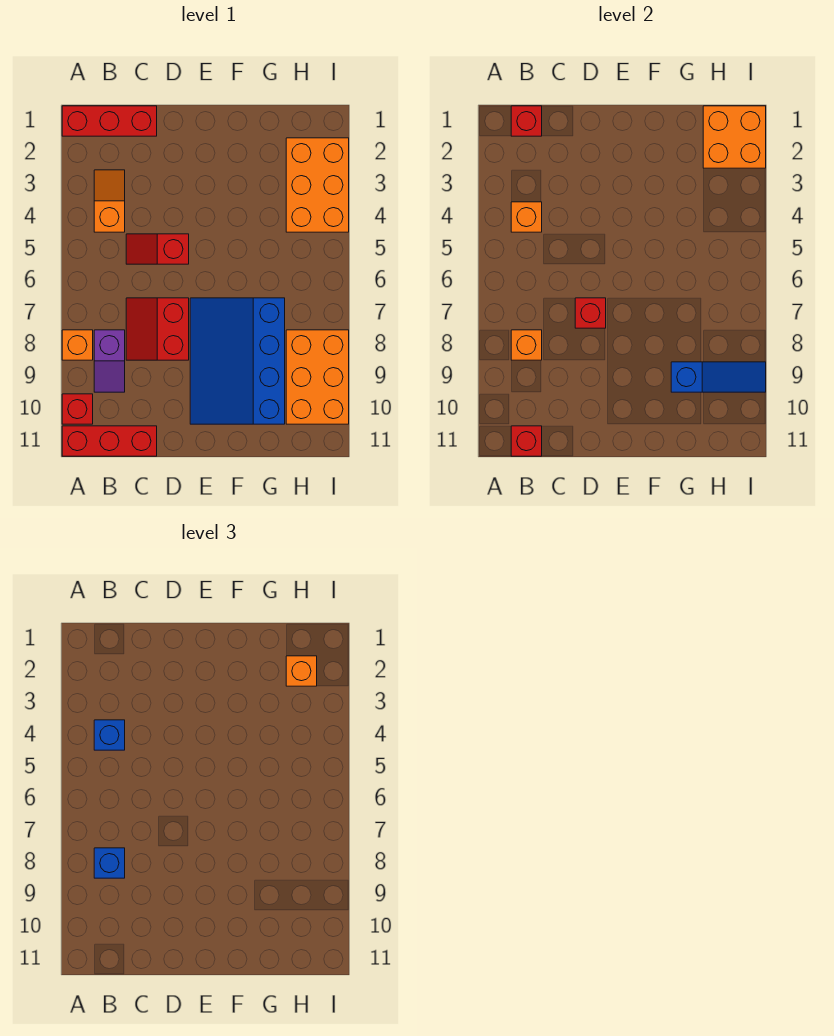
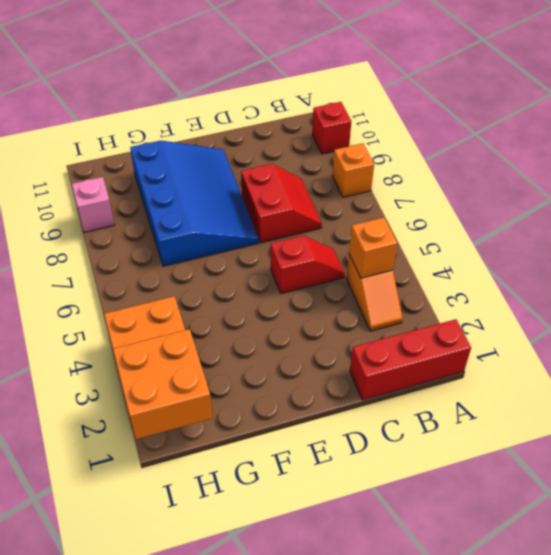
pink brick I9 level 1 -> orange brick H8:I10 level 1
none -> red brick A11:C11 level 1
none -> purple slope B8:B9 level 1 top 8
none -> red brick B1 level 2

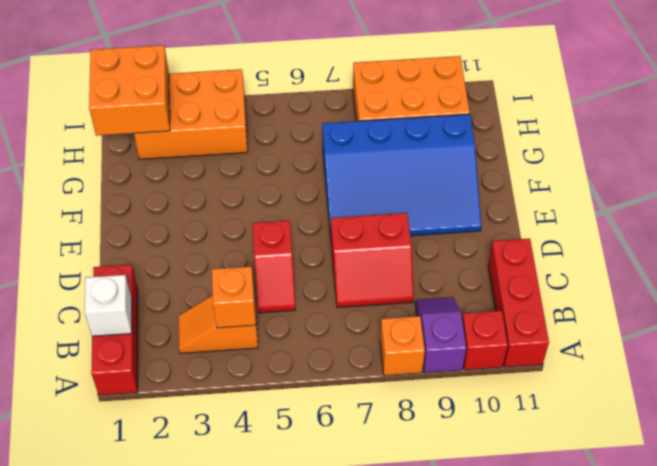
purple slope A9:B9 level 1 top A -> purple slope B8:B9 level 1 top 8
white brick B1 level 2 -> red brick B1 level 2
none -> orange brick B8 level 2
none -> red brick B11 level 2
none -> red brick D7 level 2

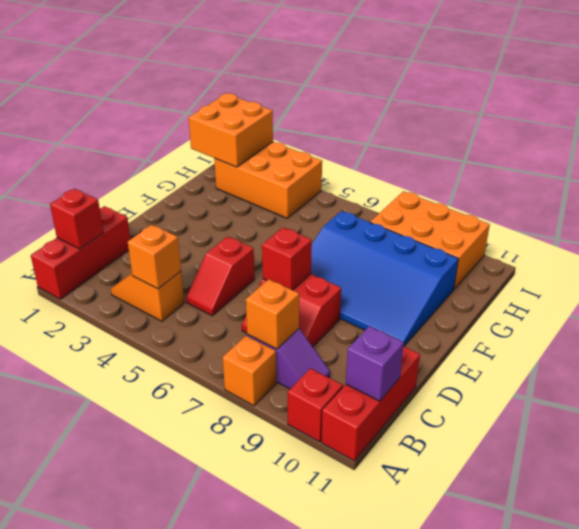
purple brick B11 level 2 -> red brick B11 level 2
none -> blue slope G9:I9 level 2 top G
none -> blue brick B4 level 3
none -> blue brick B8 level 3

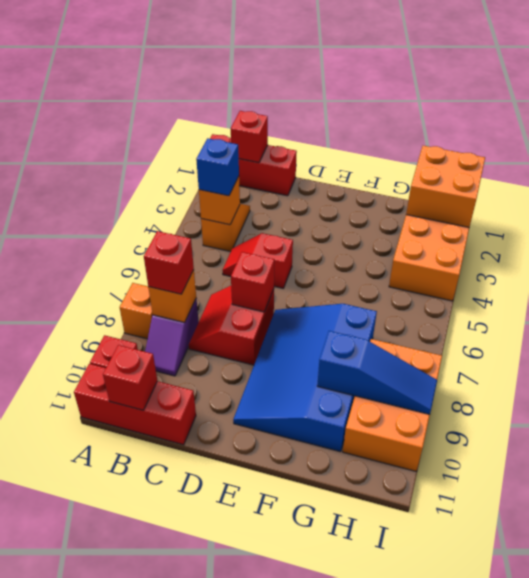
red brick B8 level 3 -> blue brick B8 level 3
none -> orange brick H2 level 3

